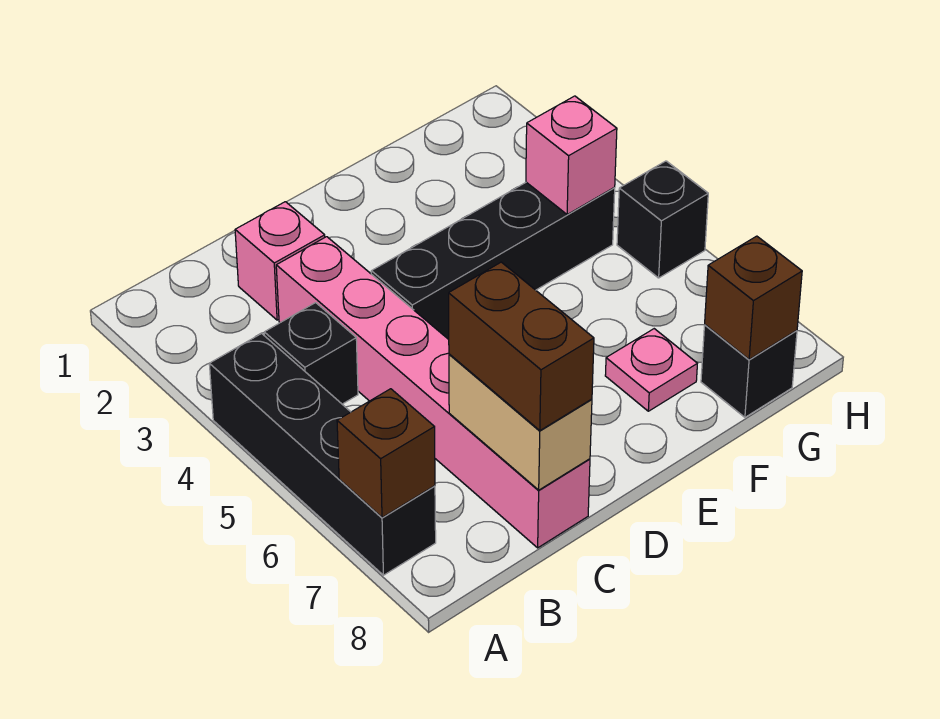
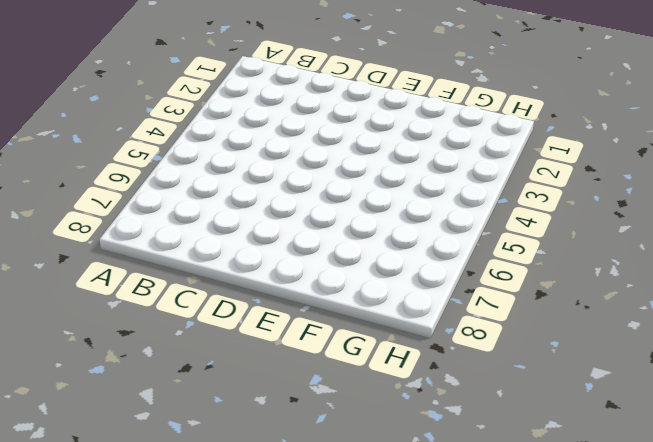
none -> black brick A4:A7 level 1
none -> black brick B4 level 1
none -> pink brick C2 level 1

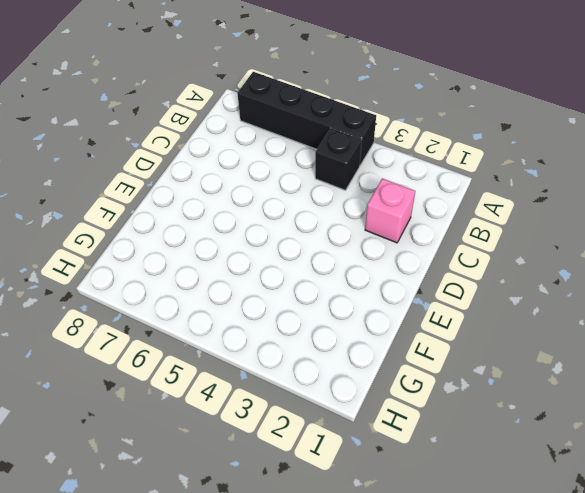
none -> pink brick C3:C8 level 1
none -> black brick D4:G4 level 1
none -> pink plate F7 level 1

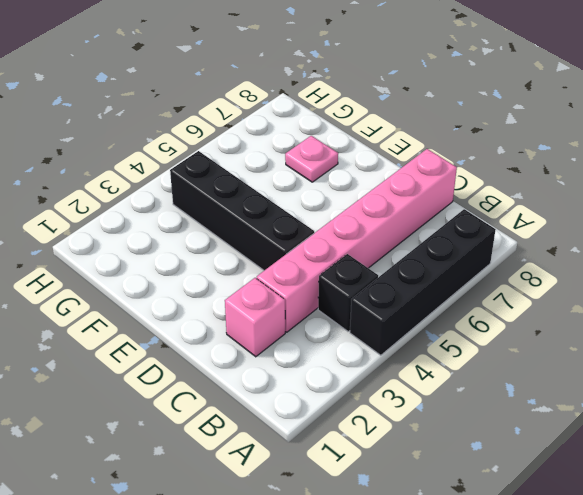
none -> black brick G8 level 1
none -> black brick H5 level 1
none -> brown brick A7 level 2

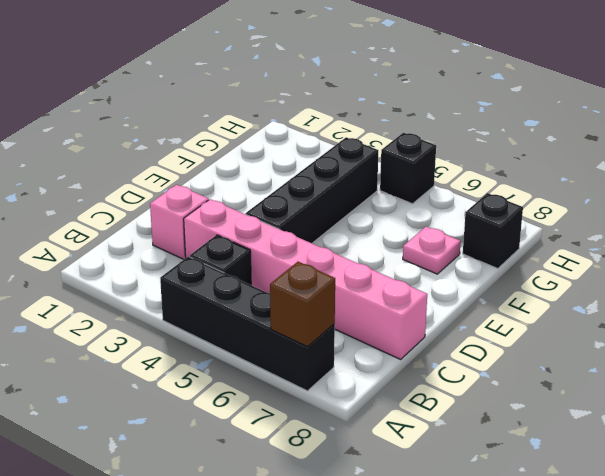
none -> tan brick C7:C8 level 2
none -> pink brick G4 level 2
none -> brown brick G8 level 2

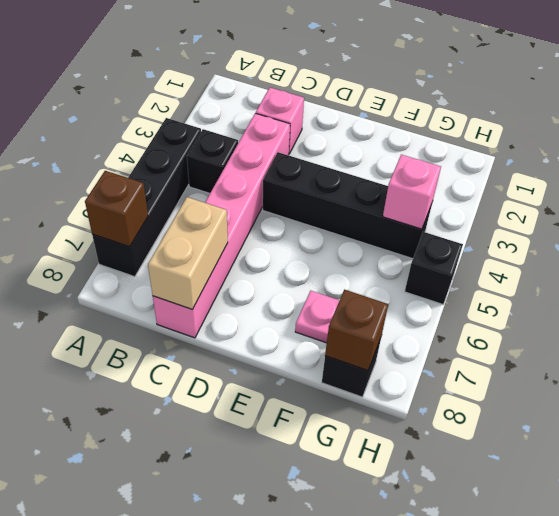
none -> brown brick C7:C8 level 3

